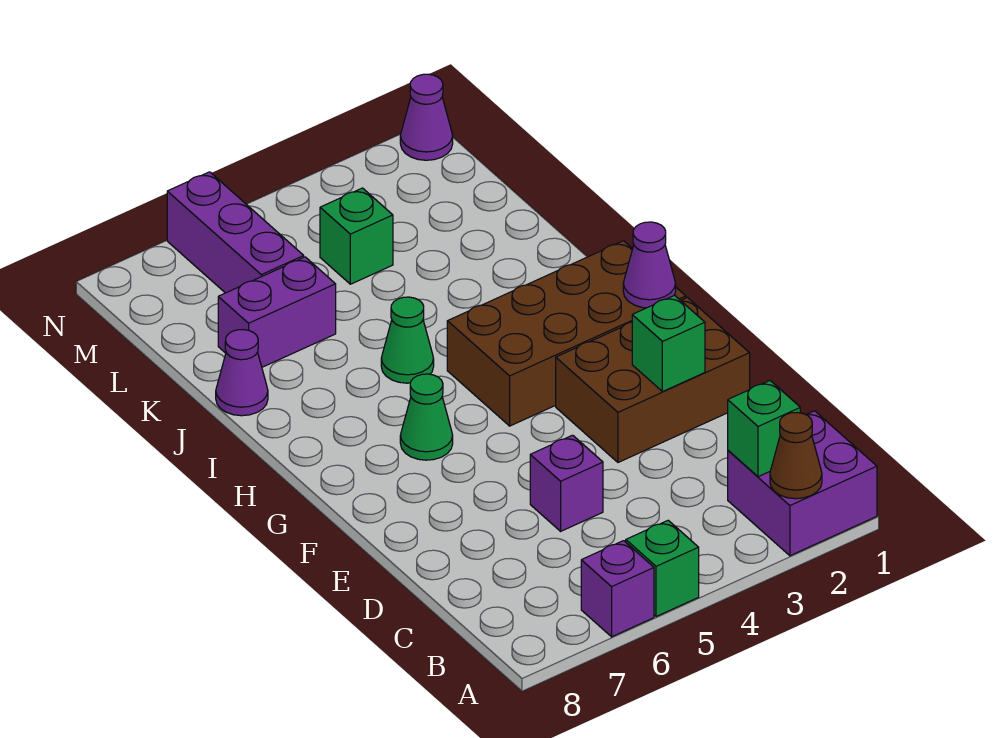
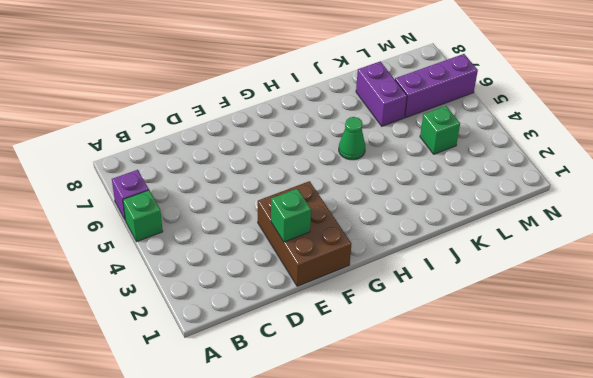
none -> purple brick A1:B2 level 1
none -> purple brick D5 level 1
none -> brown brick G1:H4 level 1

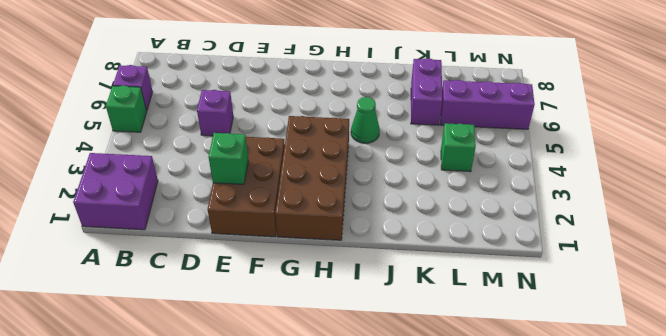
none -> green cone G6 level 1
none -> purple cone J8 level 1
none -> purple cone N1 level 1

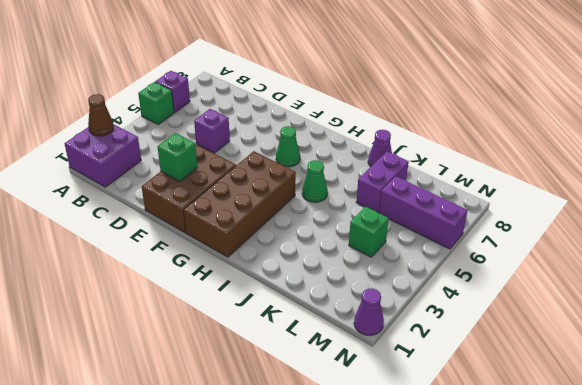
none -> green brick B2 level 2
none -> purple cone G1 level 2

